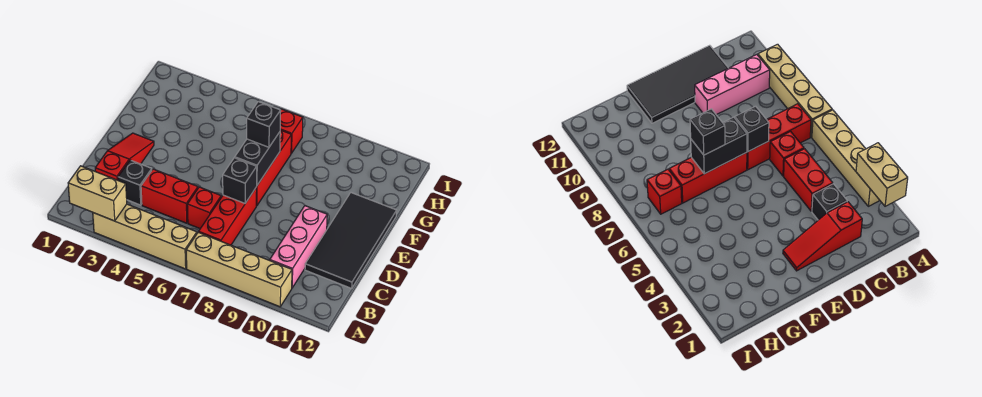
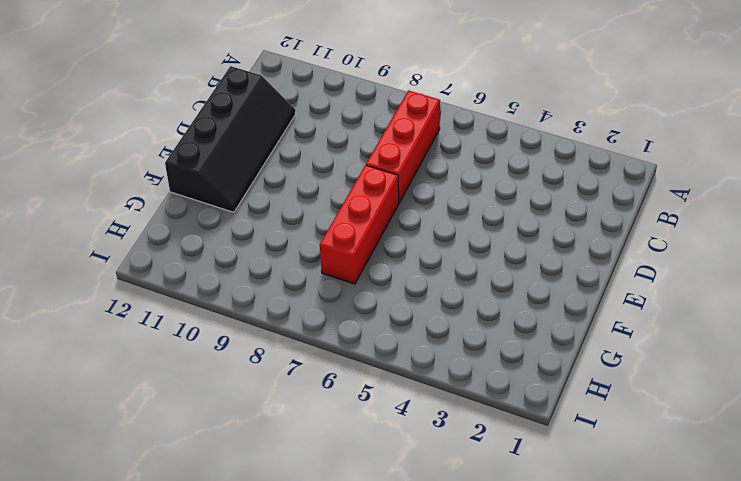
black slope C11:F12 level 1 top 12 -> black tile C11:F12 level 1
none -> tan brick A3:A6 level 1
none -> tan brick A7:A10 level 1
none -> pink brick B10:D10 level 1

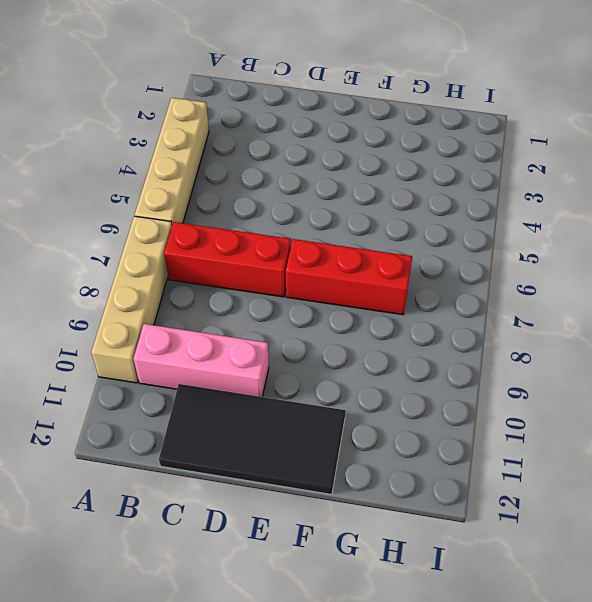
none -> red slope C2:E2 level 1 top C
none -> black brick C3 level 1
none -> red brick C4:C5 level 1

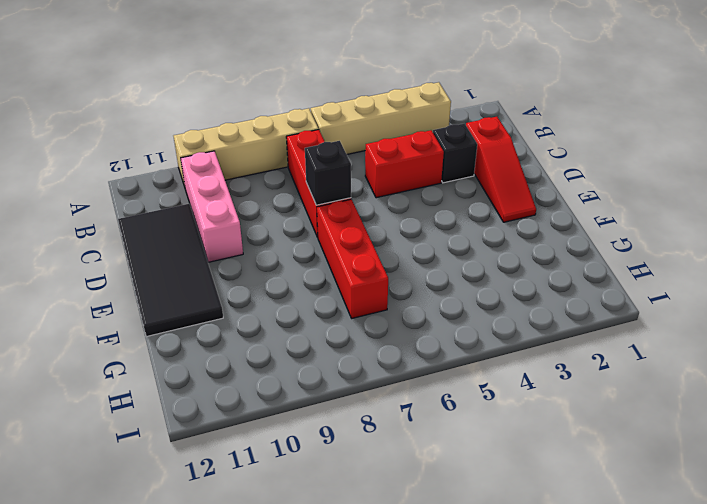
none -> red brick C6 level 1
none -> red brick H7 level 1
none -> tan brick A2:A3 level 2

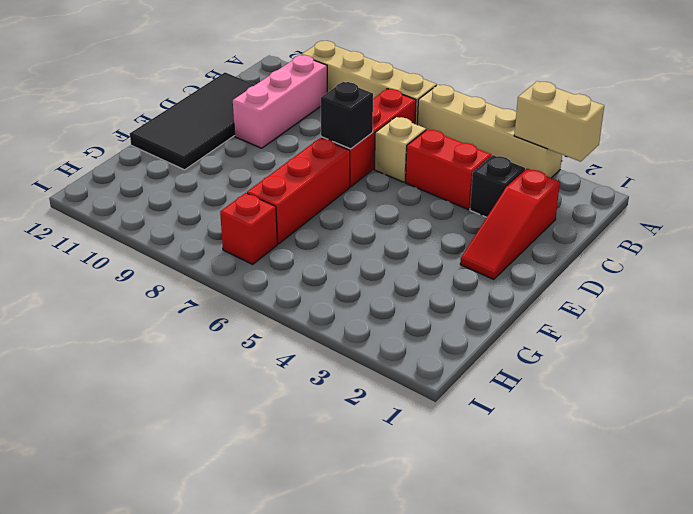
tan brick C6 level 1 -> red brick C6 level 1
none -> black brick E7:F7 level 2
none -> black brick F7 level 3

